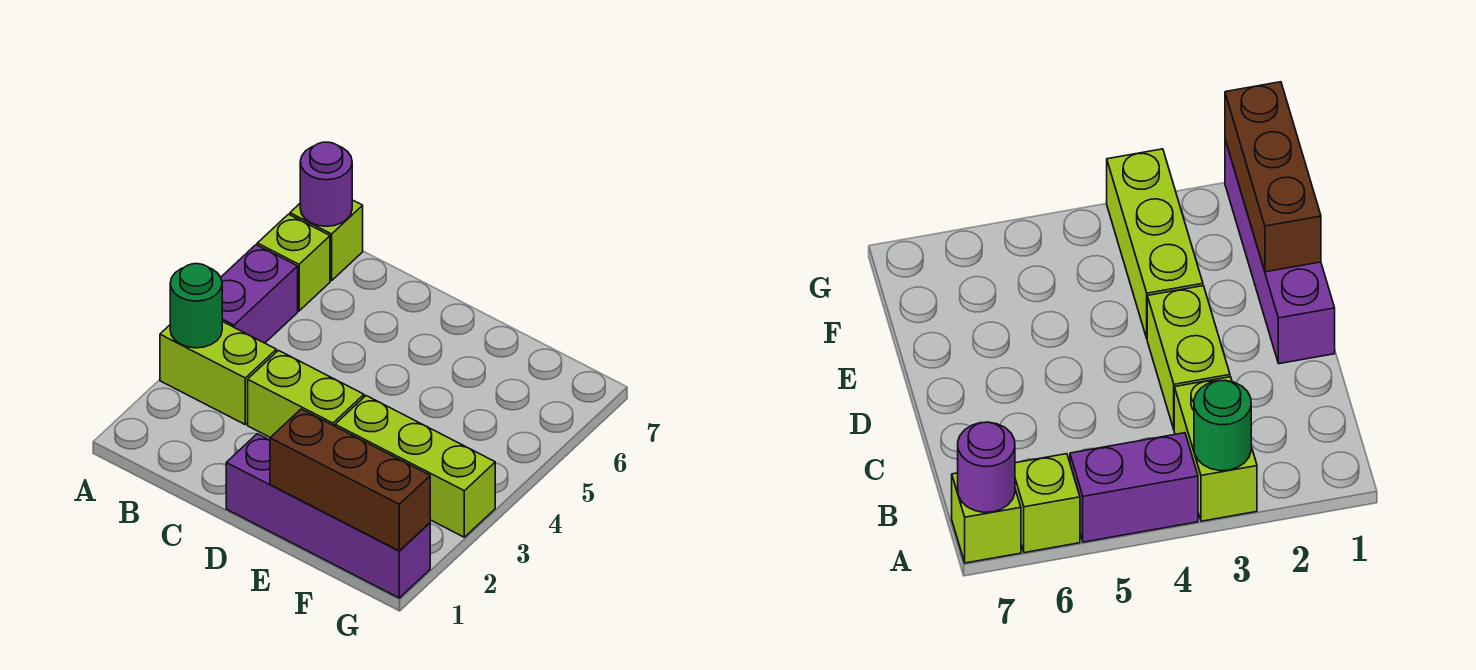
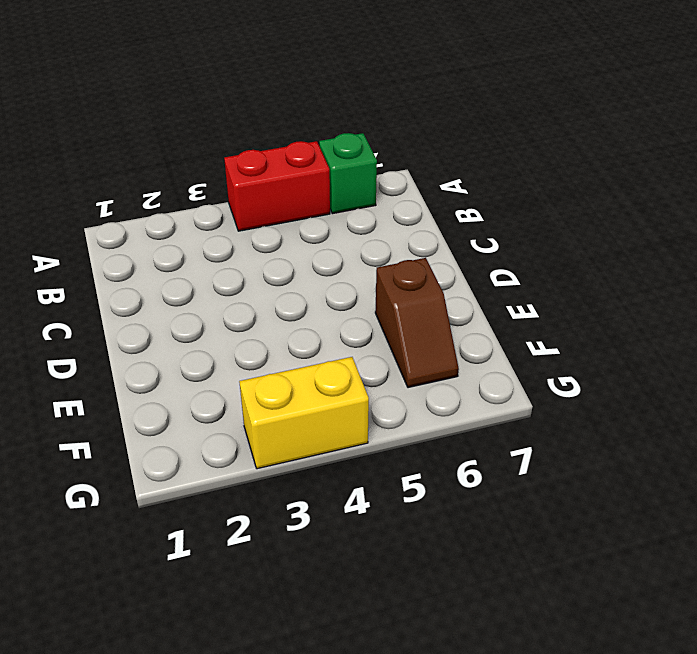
red brick A4:A5 level 1 -> purple brick A4:A5 level 1
green brick A6 level 1 -> lime brick A6 level 1
brown slope E6:F6 level 1 top E -> none
yellow brick G3:G4 level 1 -> lime brick E3:G3 level 1
none -> lime brick A3:B3 level 1
none -> lime brick A7 level 1

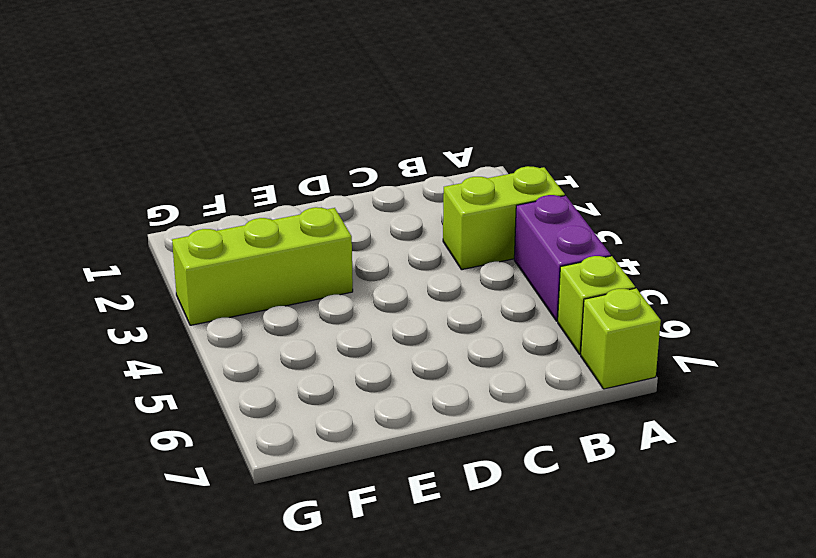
none -> lime brick C3:D3 level 1
none -> purple brick D1:G1 level 1

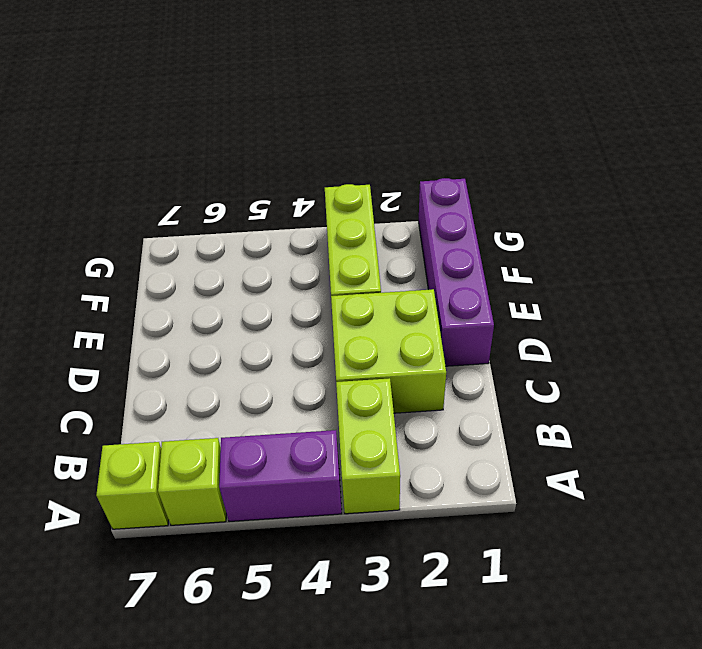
lime brick C2:D3 level 1 -> lime brick C3:D3 level 1
none -> green round brick A3 level 2
none -> purple round brick A7 level 2

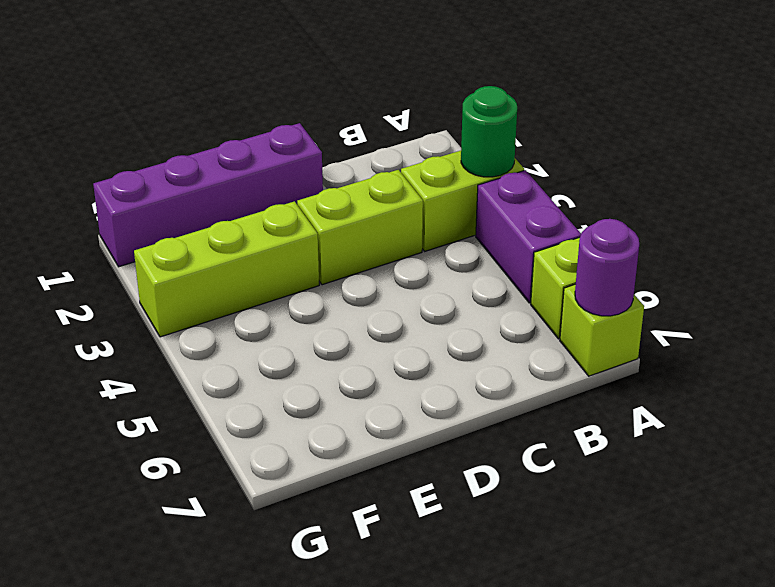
none -> brown brick E1:G1 level 2

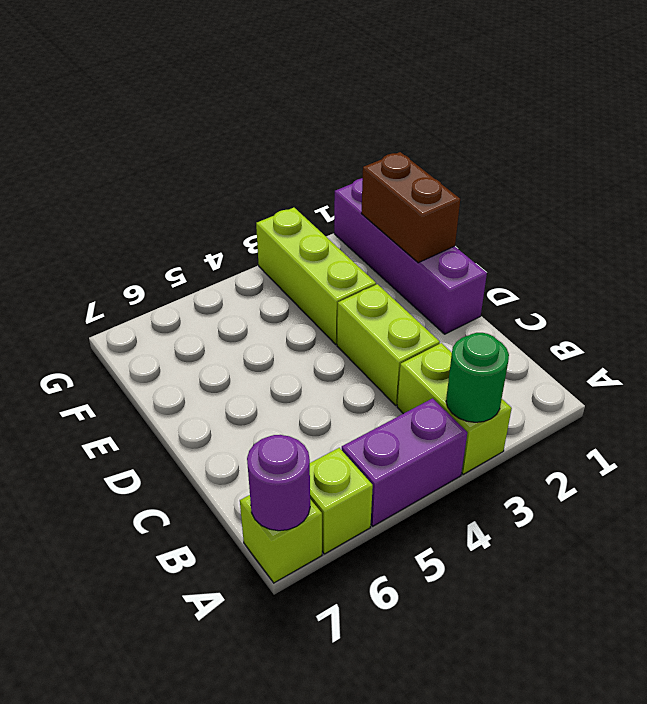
brown brick E1:F1 level 2 -> brown brick E1:G1 level 2

